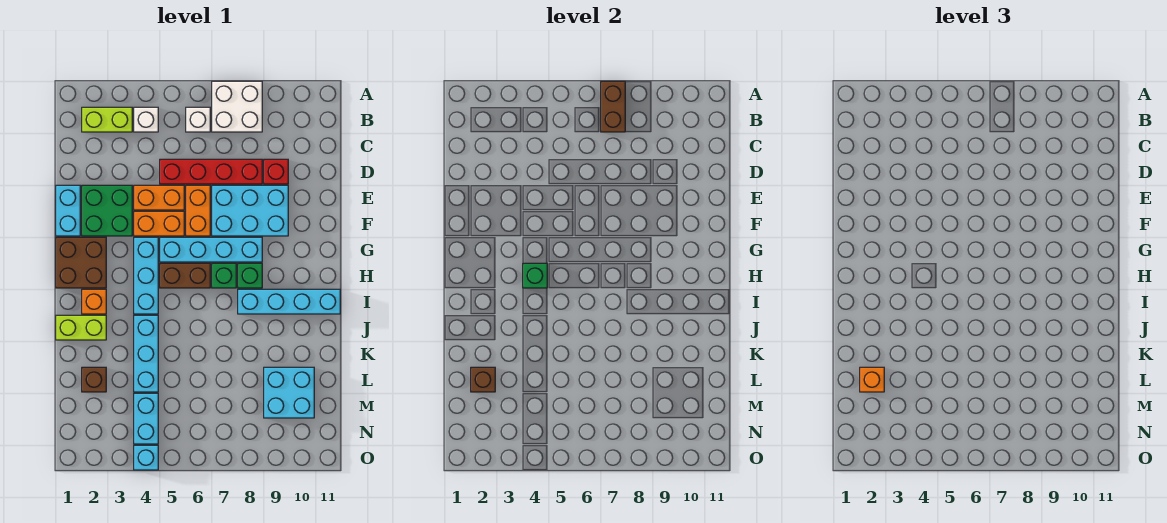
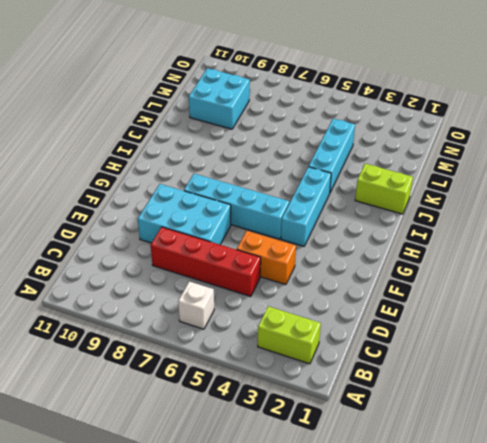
none -> white brick A7:B8 level 1
none -> white brick B4 level 1
none -> red brick D9 level 1
none -> cyan brick E1:F1 level 1

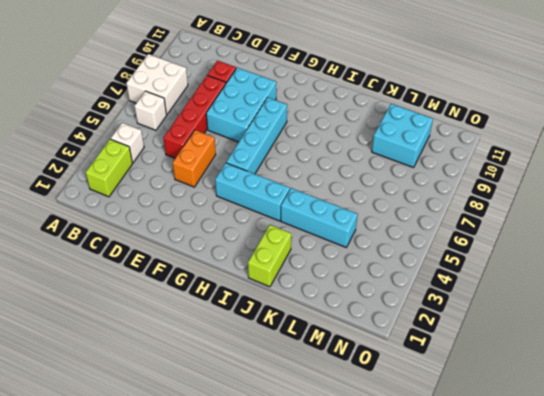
none -> cyan brick E1:F1 level 1
none -> green brick E2:F3 level 1
none -> orange brick E6:F6 level 1
none -> orange brick F4:F5 level 1

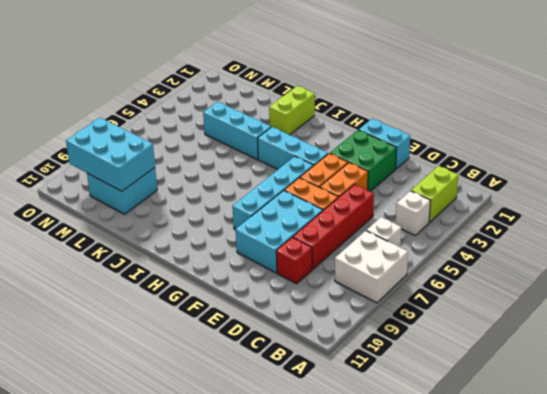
cyan brick L9:N10 level 2 -> none
none -> brown brick G1:H2 level 1
none -> brown brick H5:H6 level 1
none -> green brick H7 level 1
none -> green brick H8 level 1

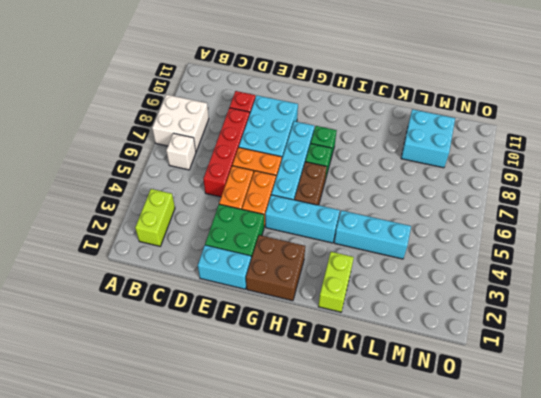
none -> white brick B4 level 1
none -> orange brick I2 level 1
none -> cyan brick I8:I11 level 1
none -> brown brick L2 level 1

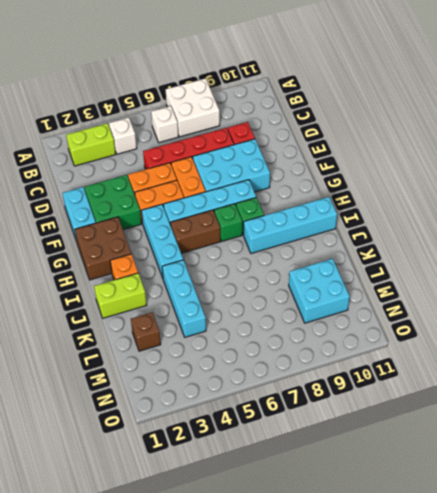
none -> cyan brick M4:N4 level 1
none -> cyan brick O4 level 1
none -> brown brick A7:B7 level 2
none -> green brick H4 level 2

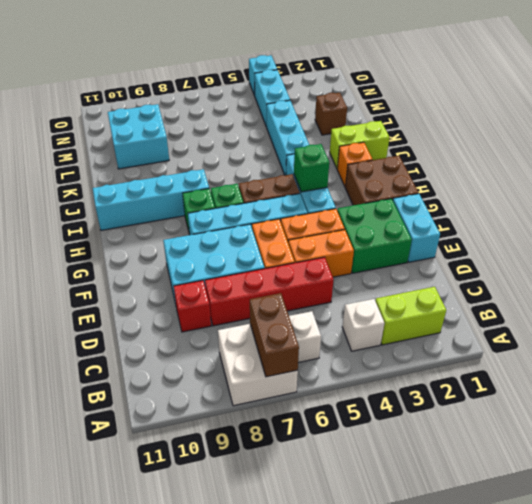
none -> brown brick L2 level 2
none -> orange brick L2 level 3

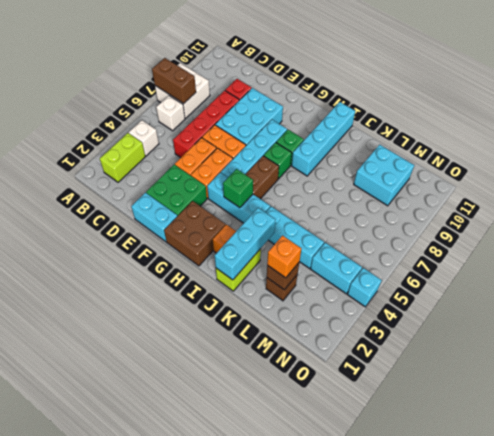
cyan brick J1:J3 level 2 -> none

